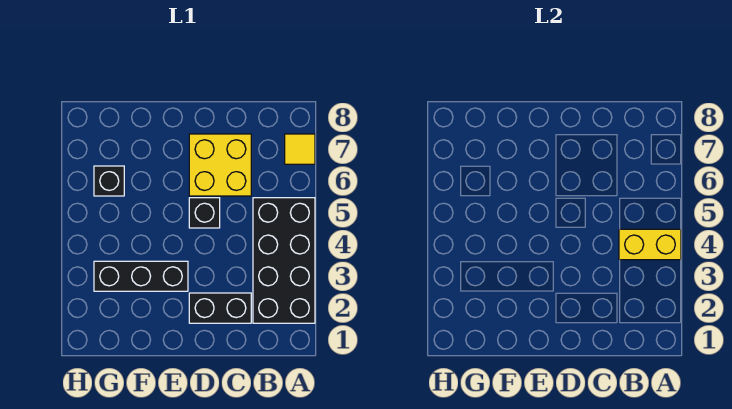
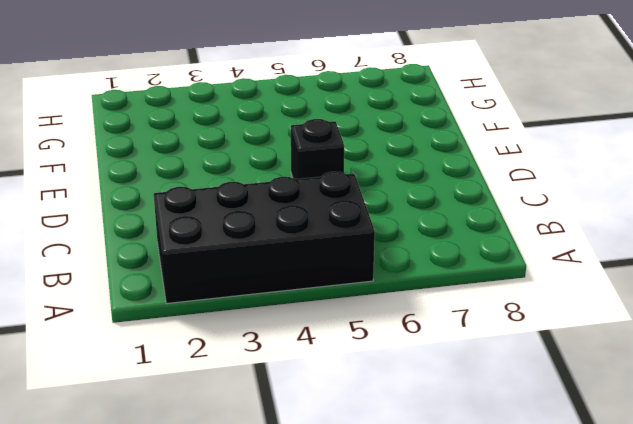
none -> yellow tile A7 level 1
none -> black brick C2:D2 level 1

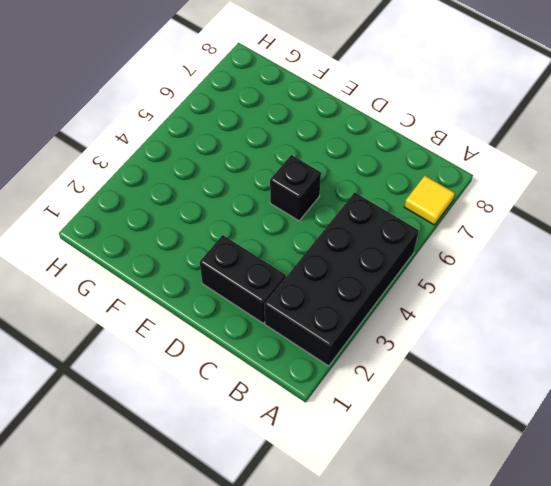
none -> yellow brick C6:D7 level 1
none -> black brick E3:G3 level 1

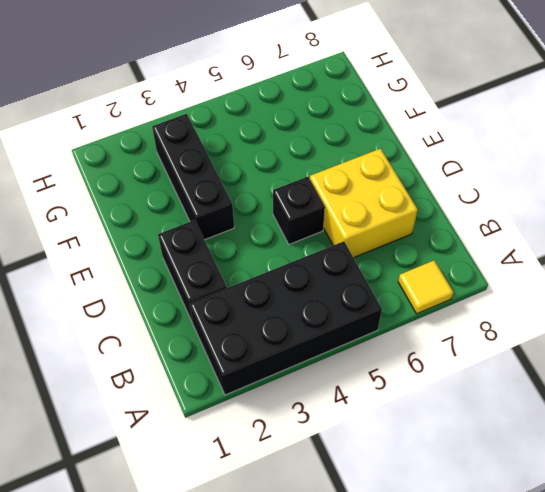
none -> black brick G6 level 1
none -> yellow brick A4:B4 level 2

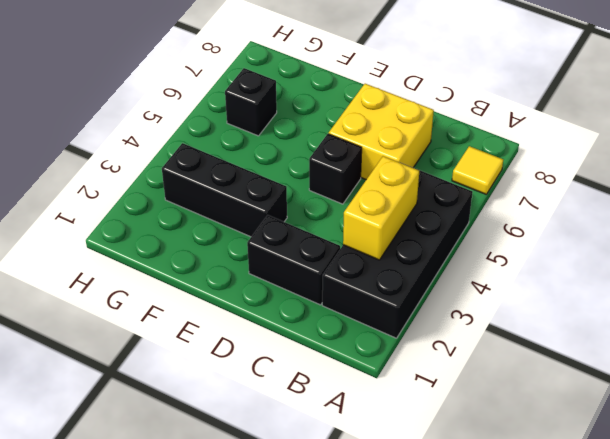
yellow brick B3:B4 level 2 -> yellow brick A4:B4 level 2

